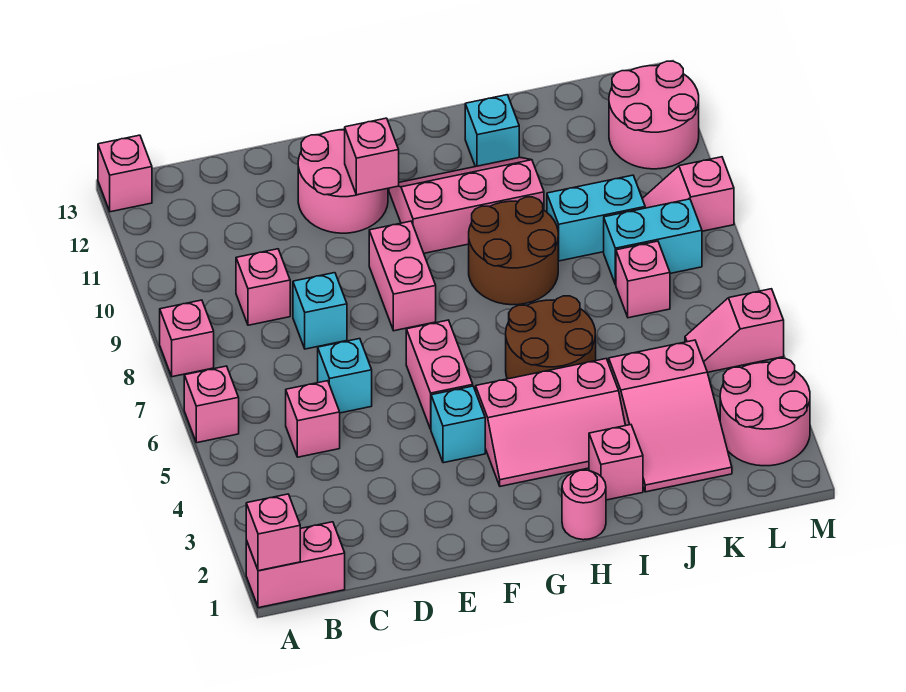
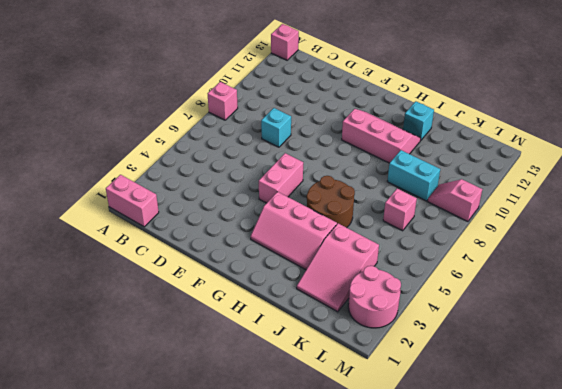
none -> pink brick A6 level 1
none -> pink brick C5 level 1
none -> pink brick C9 level 1

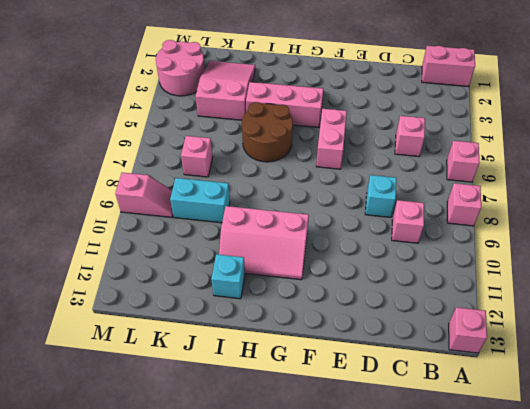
none -> cyan brick D6 level 1
none -> pink round brick E11:F12 level 1
none -> cyan brick F4 level 1

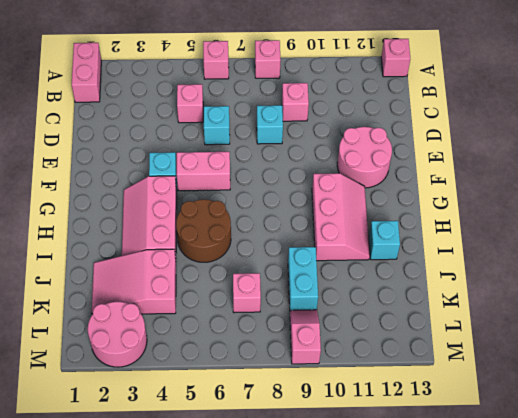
none -> pink brick F8:F9 level 1
none -> pink round brick H1 level 1
none -> brown round brick H8:I9 level 1

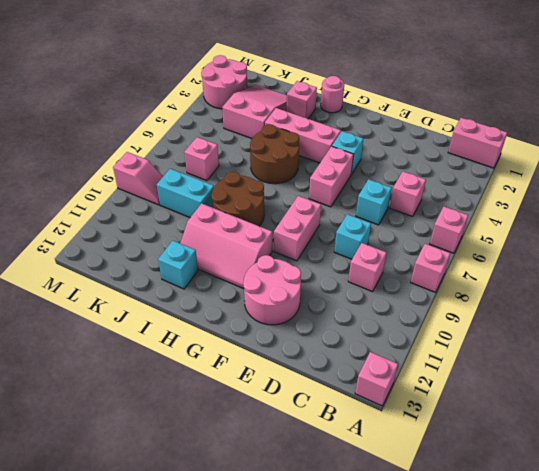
none -> cyan brick K8:L8 level 1
none -> pink slope L5:M5 level 1 top M
none -> pink round brick L11:M12 level 1

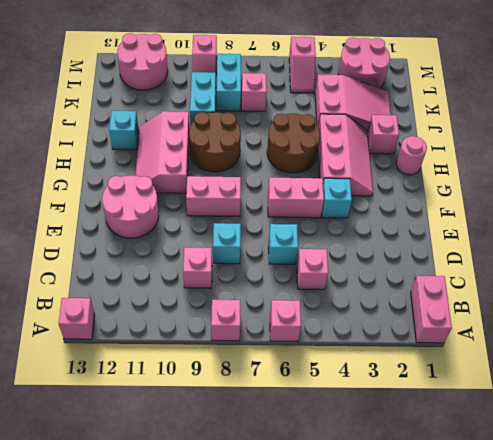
none -> pink brick A1 level 2
none -> pink brick F11 level 2

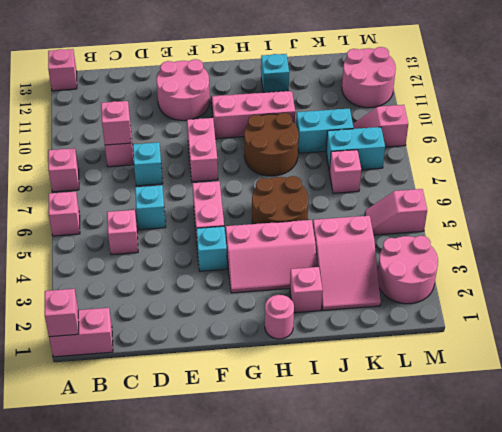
pink brick C9 level 2 -> pink brick F11 level 2

